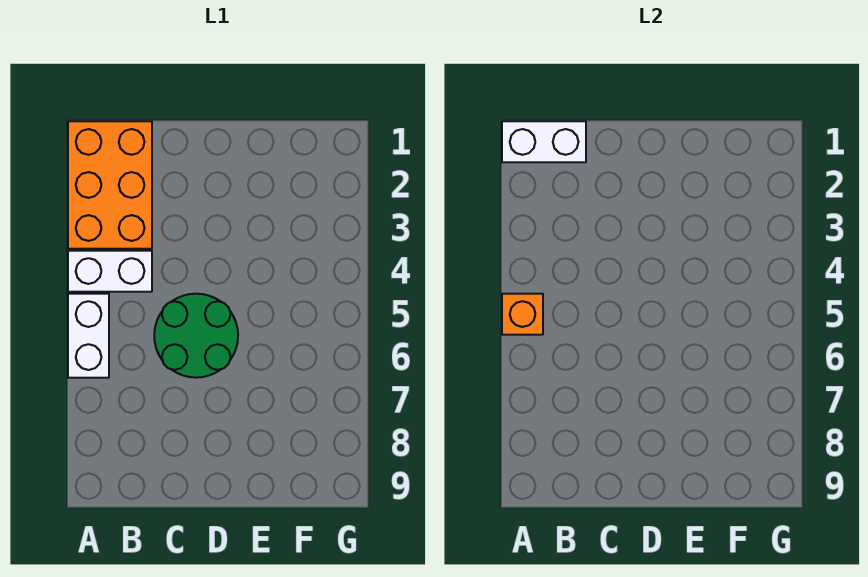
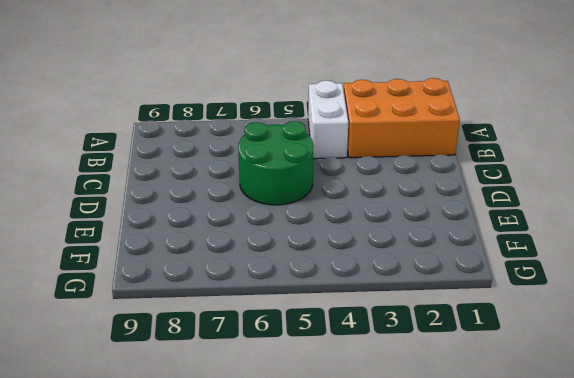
none -> white brick A5:A6 level 1
none -> white brick A1:B1 level 2

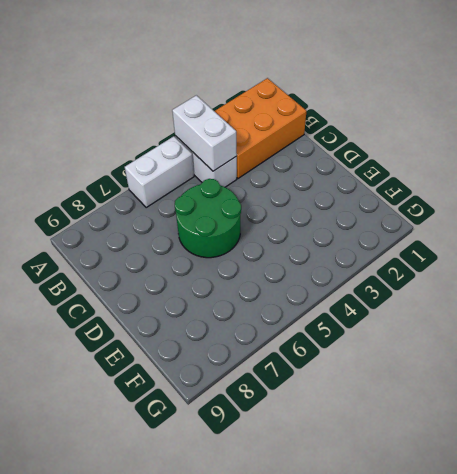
white brick A4:B4 level 2 -> white brick A1:B1 level 2
none -> orange brick A5 level 2

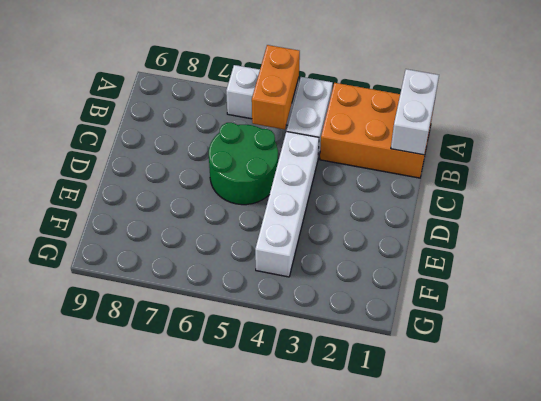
orange brick A5:B5 level 2 -> orange brick A5 level 2
white brick C4:F4 level 1 -> none

